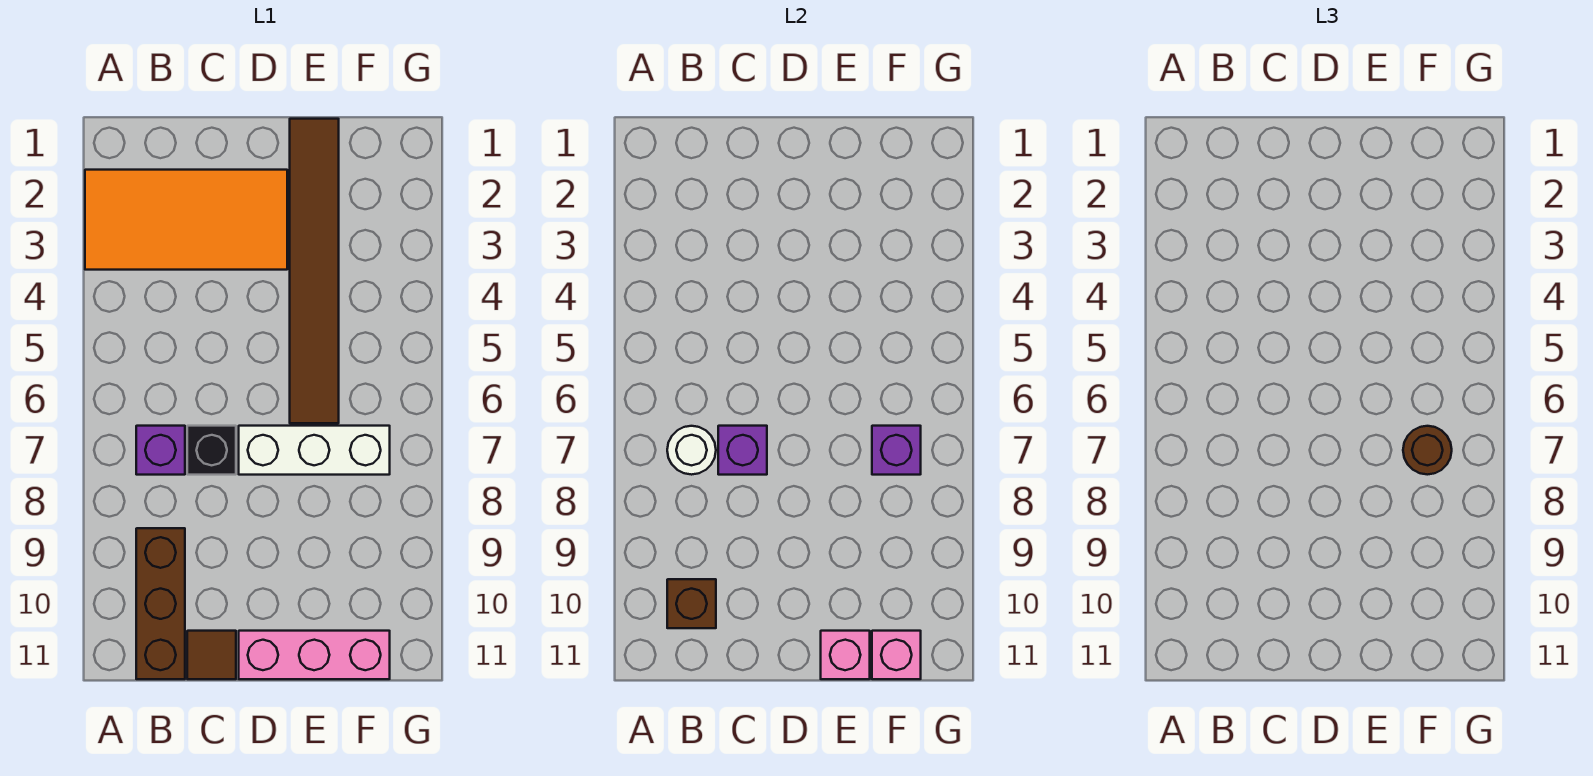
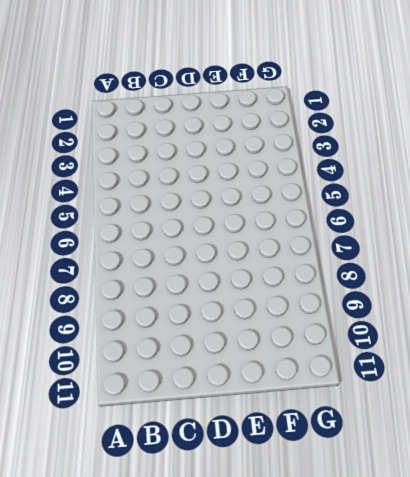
none -> orange tile A2:D3 level 1
none -> purple brick B7 level 1
none -> brown brick B9:B11 level 1

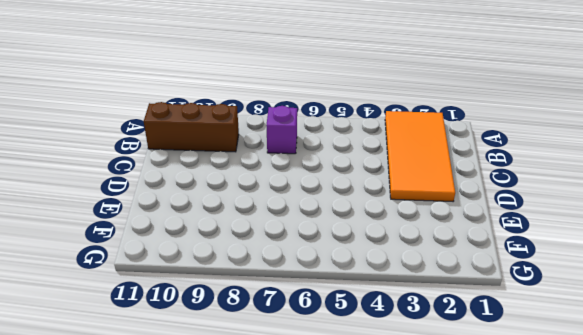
none -> black brick C7 level 1
none -> brown tile C11 level 1
none -> white brick D7:F7 level 1

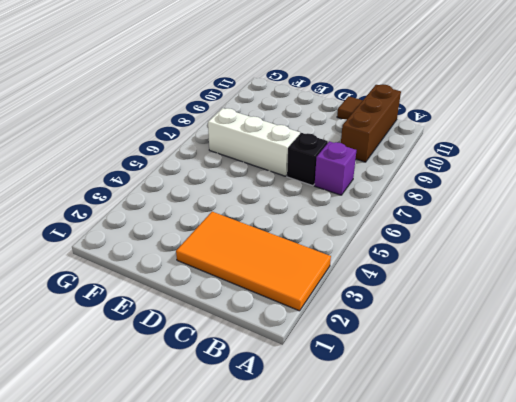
none -> pink brick D11:F11 level 1
none -> brown tile E1:E6 level 1
none -> white round brick B7 level 2

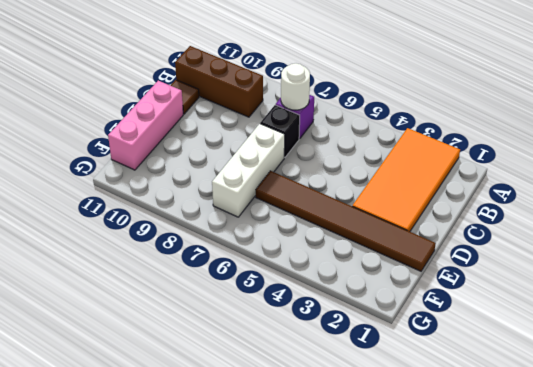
none -> brown brick B10 level 2
none -> purple brick C7 level 2
none -> pink brick E11 level 2

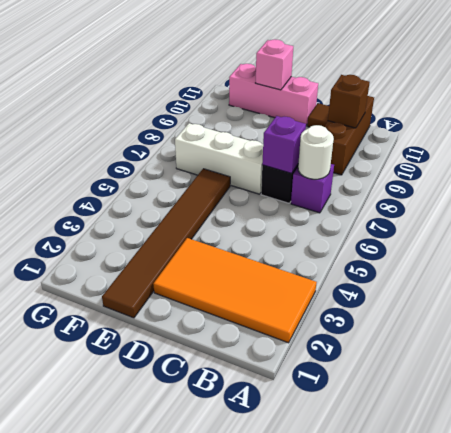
none -> purple brick F7 level 2
none -> pink brick F11 level 2
none -> brown round brick F7 level 3

